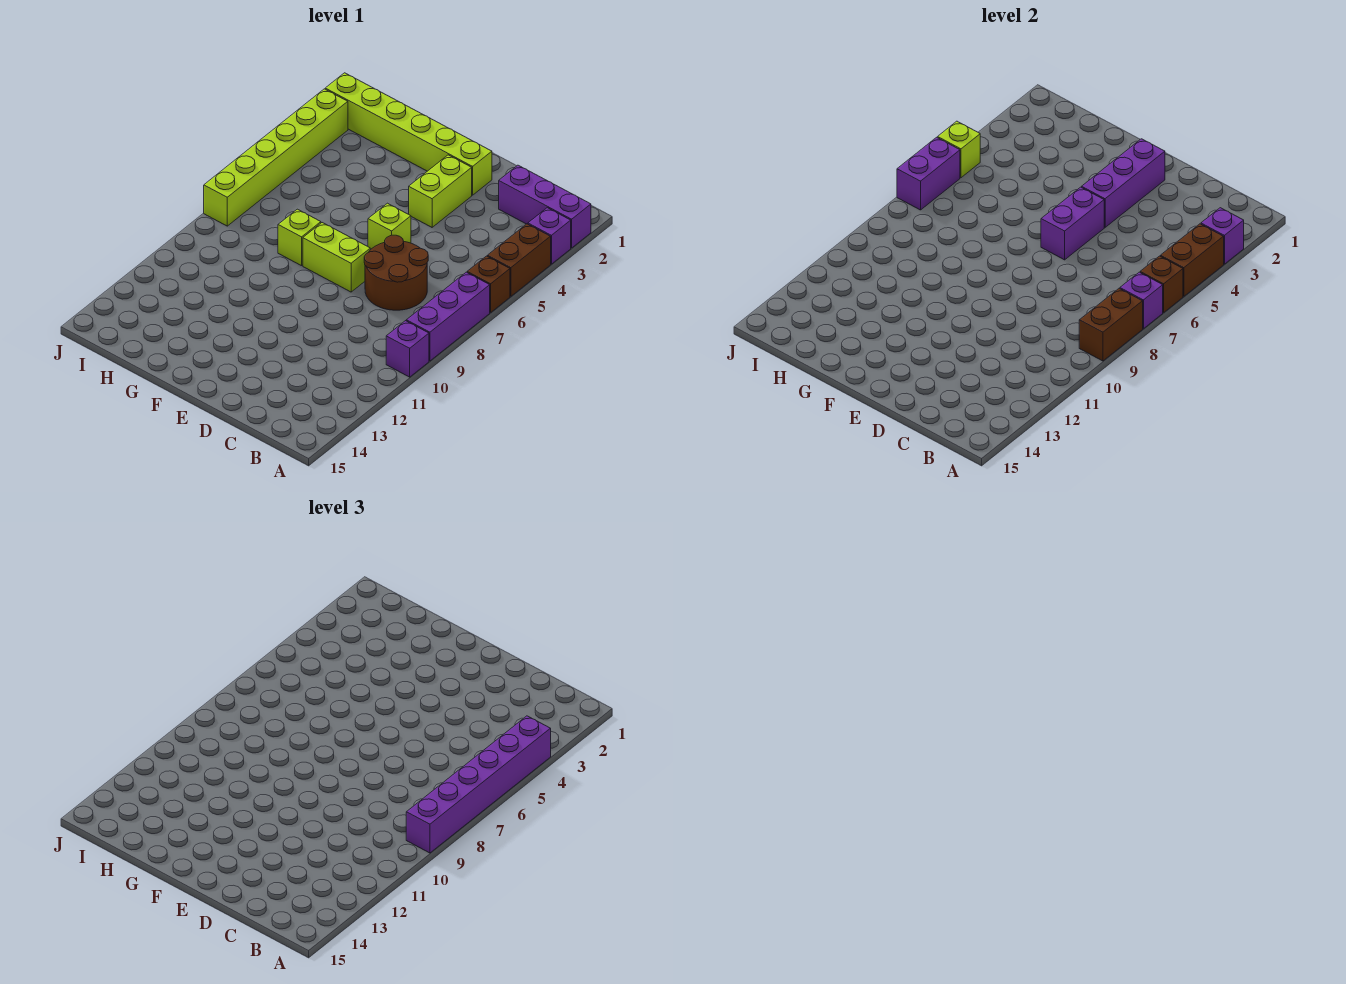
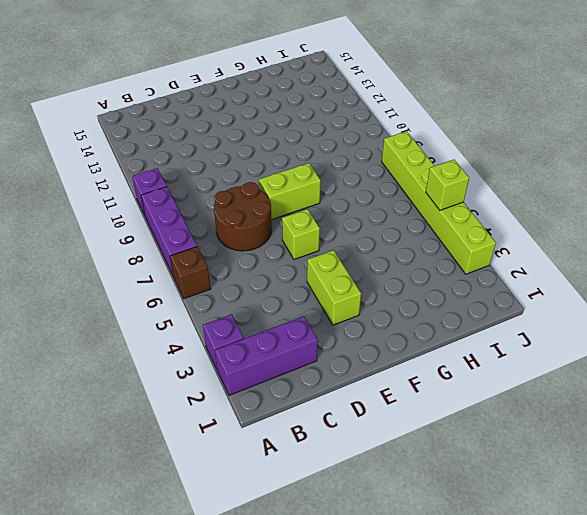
none -> brown brick A4:A5 level 1
none -> lime brick E2:J2 level 1
none -> lime brick G8 level 1

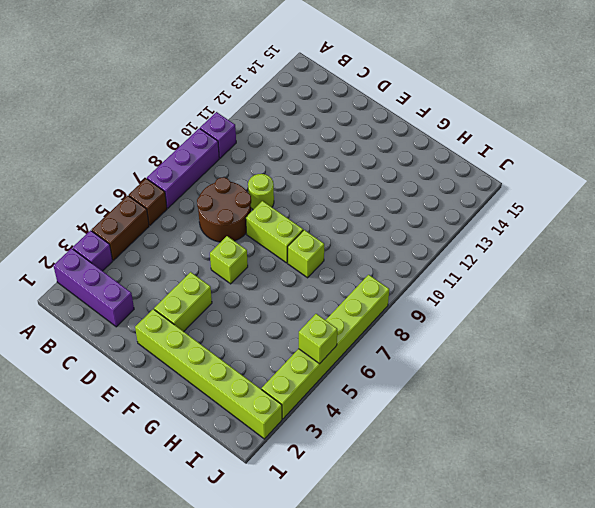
lime round brick D9 level 1 -> none
none -> purple brick A3 level 2
none -> brown brick A4:A5 level 2
none -> brown brick A6 level 2

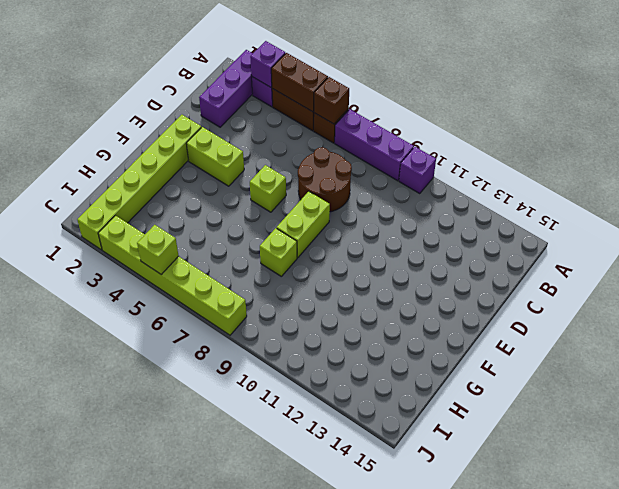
none -> purple brick A7 level 2
none -> brown brick A8:A9 level 2
none -> purple brick E2:E4 level 2

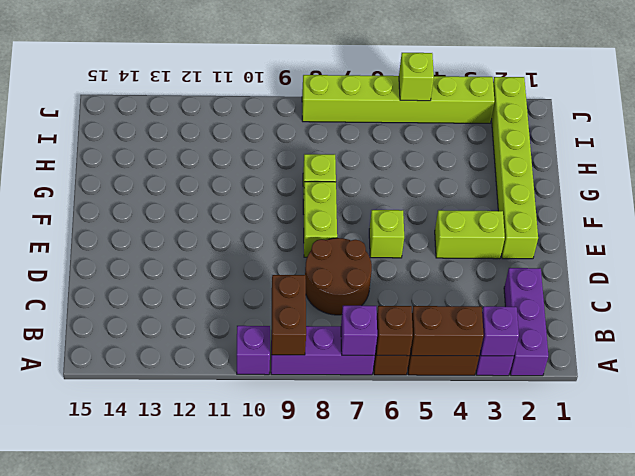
brown brick A9:B9 level 2 -> brown brick A8:A9 level 2
none -> purple brick E2:E4 level 2
none -> purple brick E5:E6 level 2
none -> purple brick J6:J7 level 2

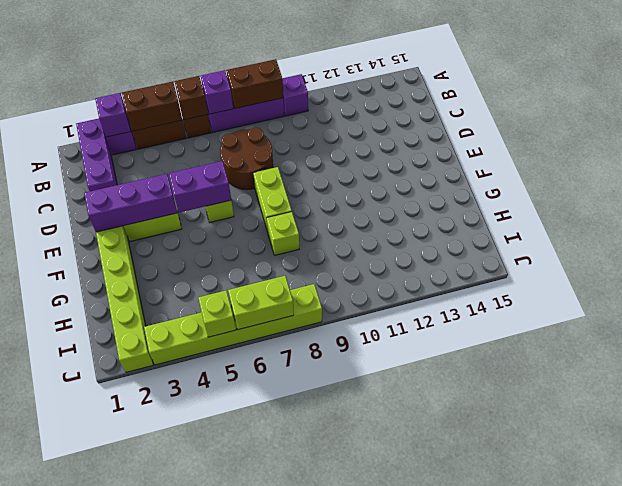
lime brick J6:J7 level 2 -> purple brick J6:J7 level 2
none -> purple brick A4:A9 level 3

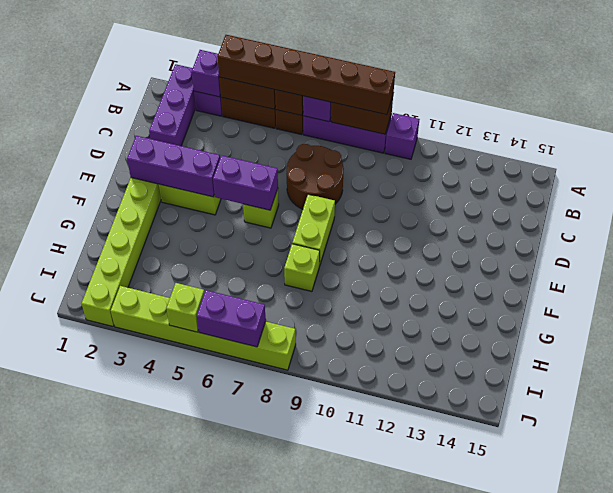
brown brick A4:A9 level 3 -> purple brick A4:A9 level 3

